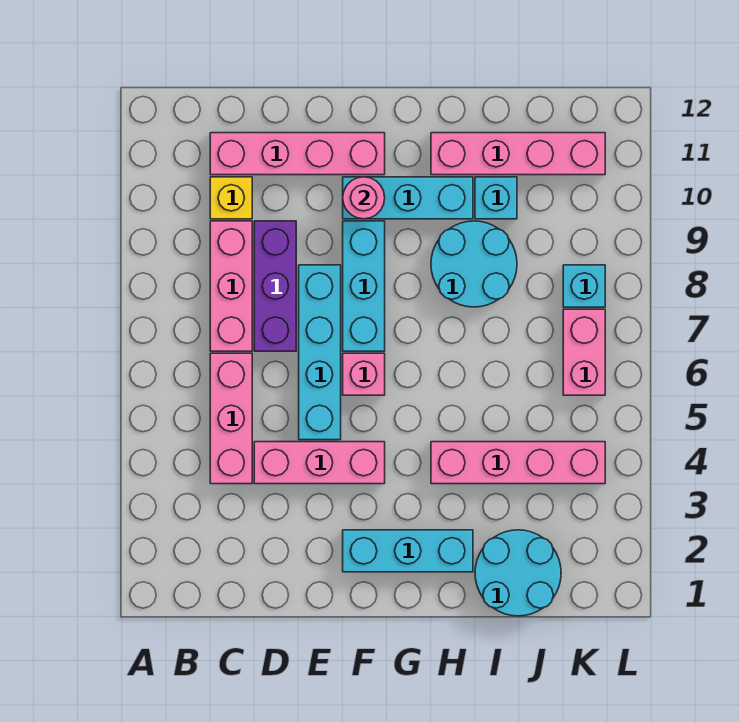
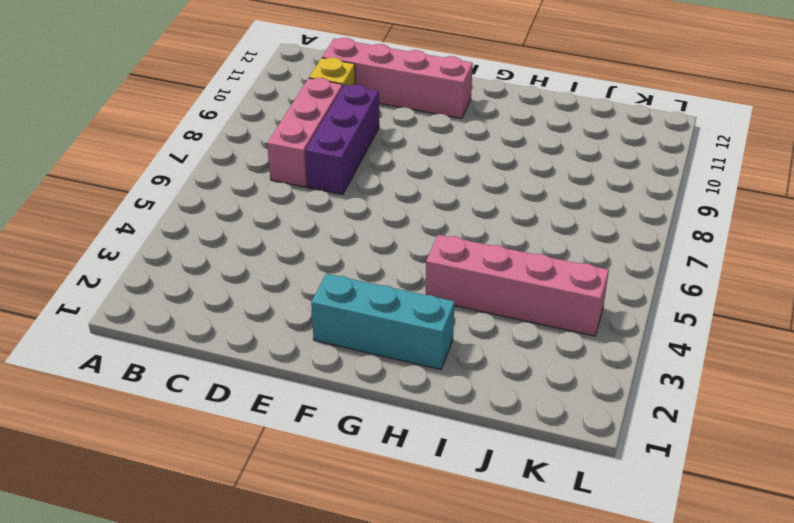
none -> pink brick C4:C6 level 1
none -> pink brick D4:F4 level 1
none -> cyan brick E5:E8 level 1

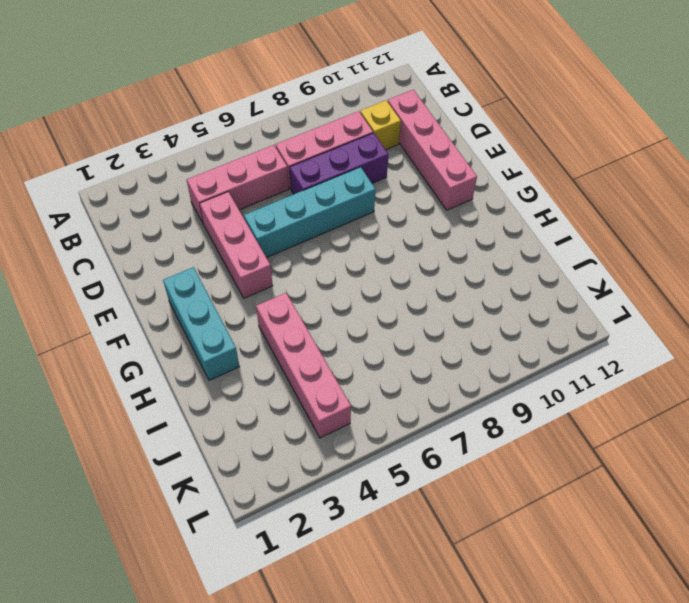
none -> pink brick F6 level 1
none -> cyan brick F7:F9 level 1
none -> cyan brick F10:H10 level 1

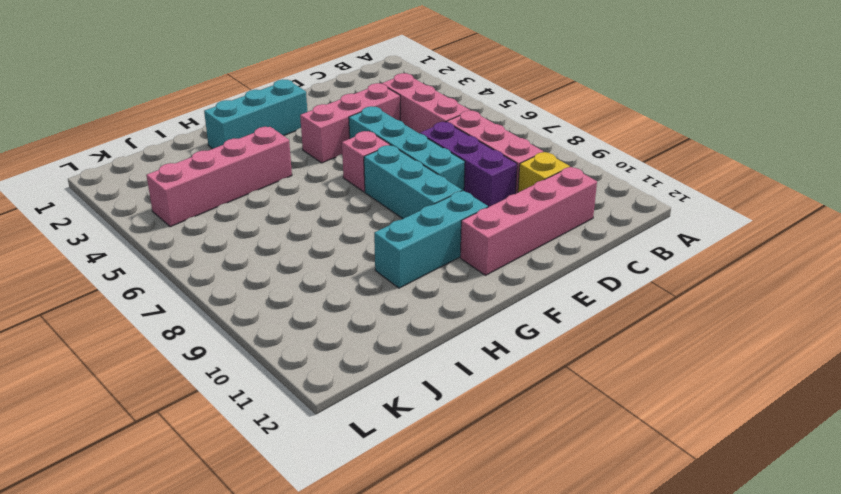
none -> cyan round brick H8:I9 level 1
none -> pink brick H11:K11 level 1
none -> cyan round brick I1:J2 level 1

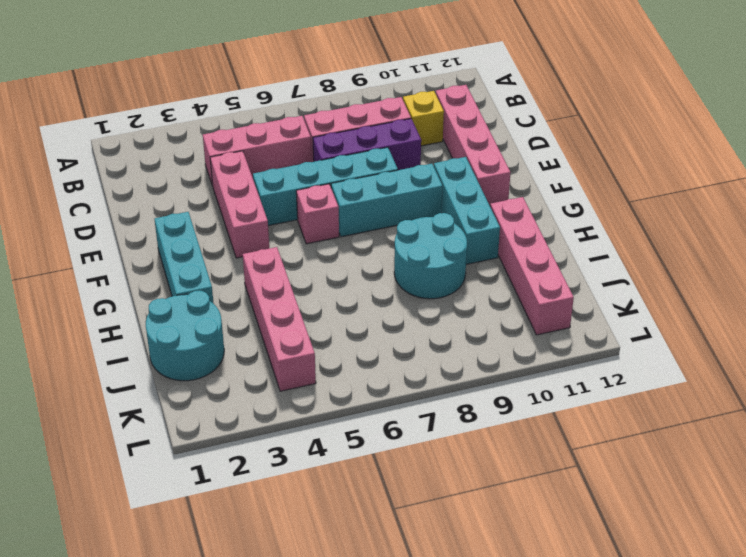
none -> cyan brick I10 level 1
none -> pink brick K6:K7 level 1
none -> cyan brick K8 level 1

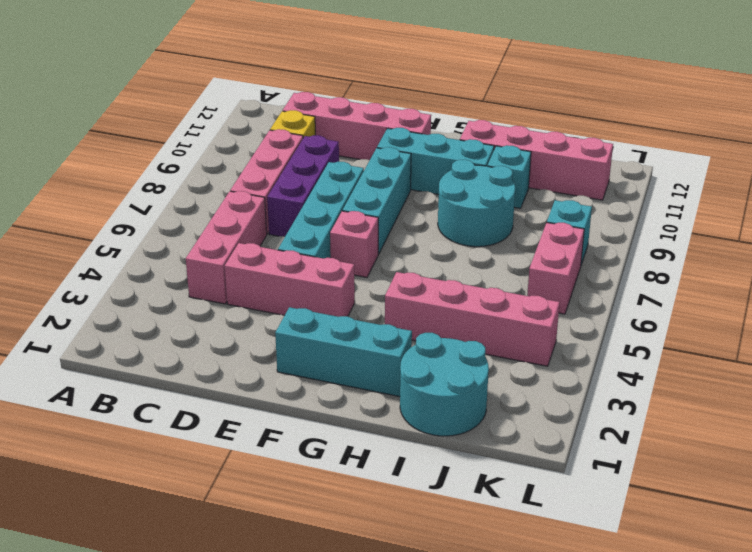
none -> pink round brick F10 level 2

